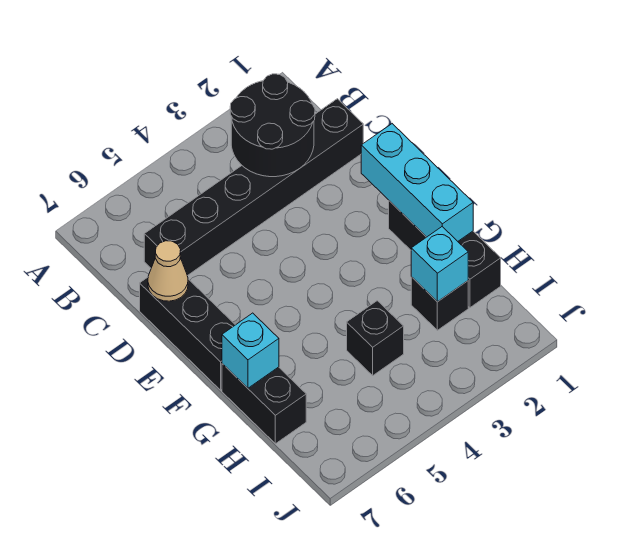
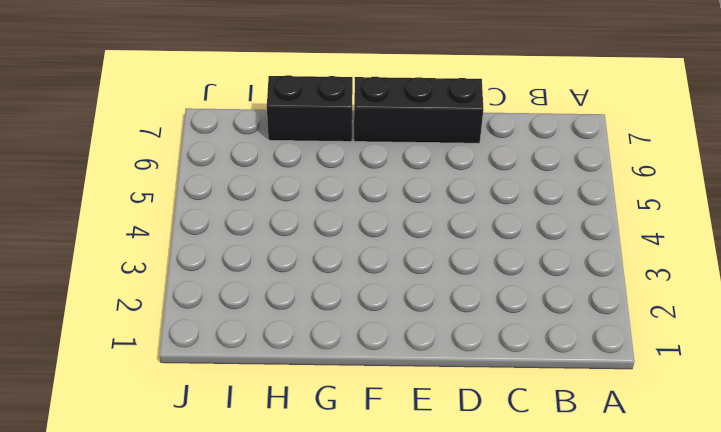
none -> black brick C1:C6 level 1
none -> black brick F1:H1 level 1

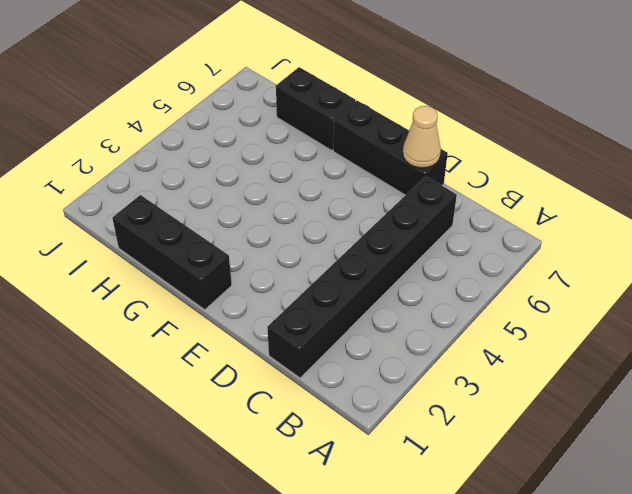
none -> black brick H2 level 1
none -> black brick H4 level 1

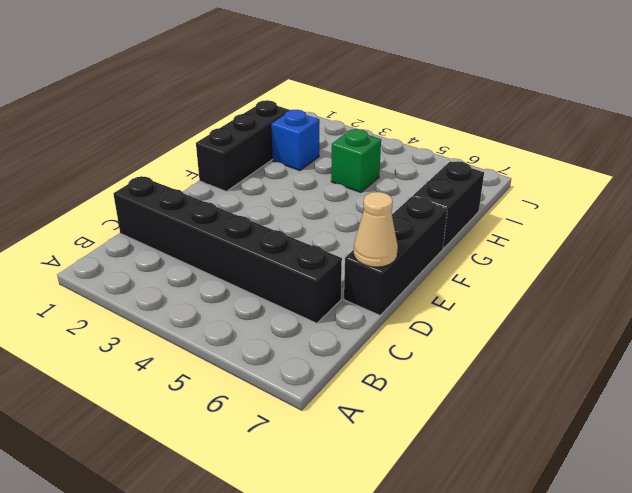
blue brick H2 level 1 -> black brick H2 level 1
green brick H4 level 1 -> black brick H4 level 1
none -> black round brick B2:C3 level 2
none -> cyan brick E1:G1 level 2

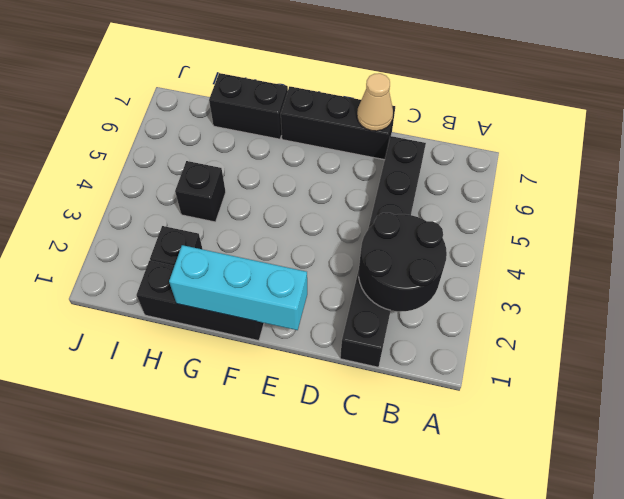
none -> cyan brick G7 level 2
none -> cyan brick H2 level 2

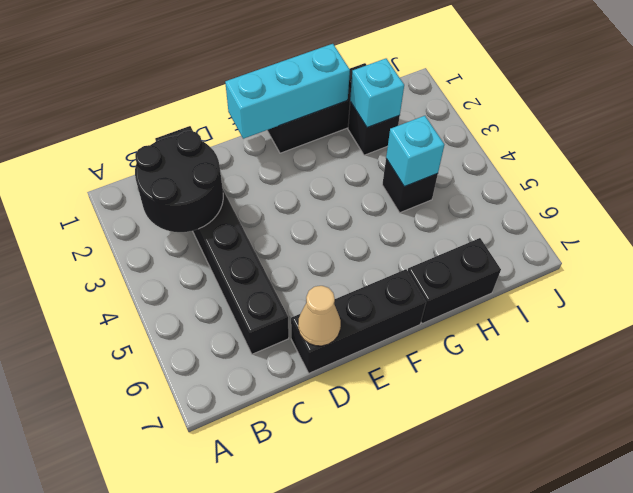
cyan brick H4 level 2 -> cyan brick G7 level 2

